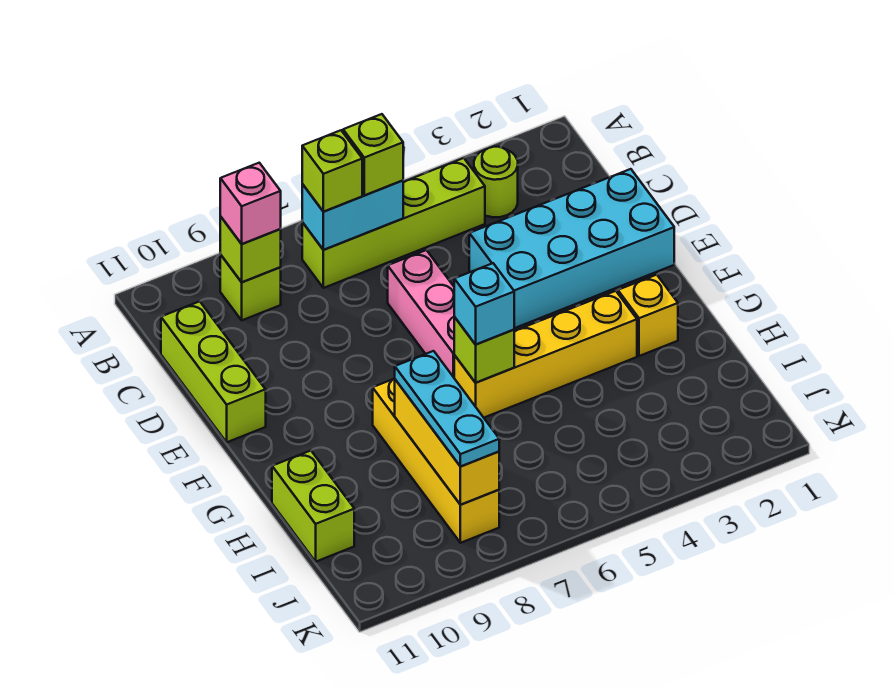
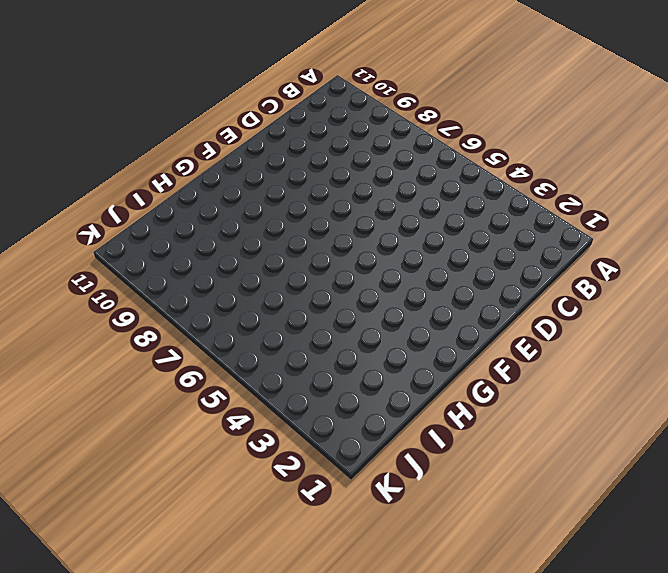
none -> lime round brick B3 level 1
none -> lime brick B4:B7 level 1
none -> lime brick B9 level 1

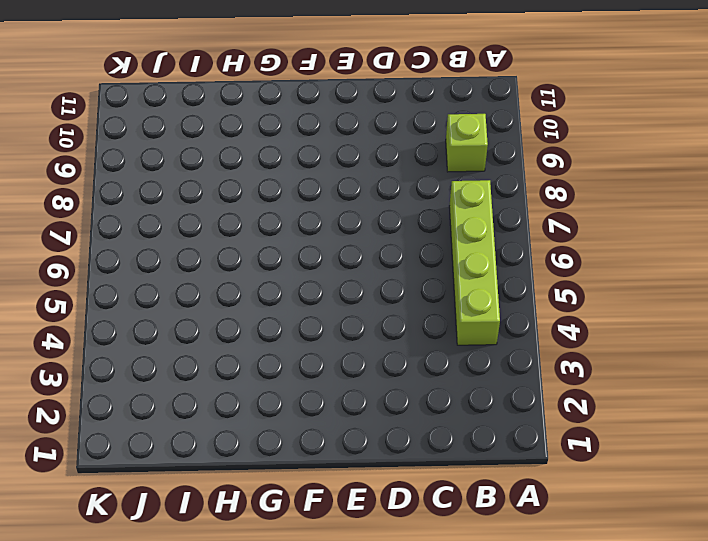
none -> lime round brick B3 level 1
none -> lime brick C11:E11 level 1
none -> cyan brick D1:E4 level 1

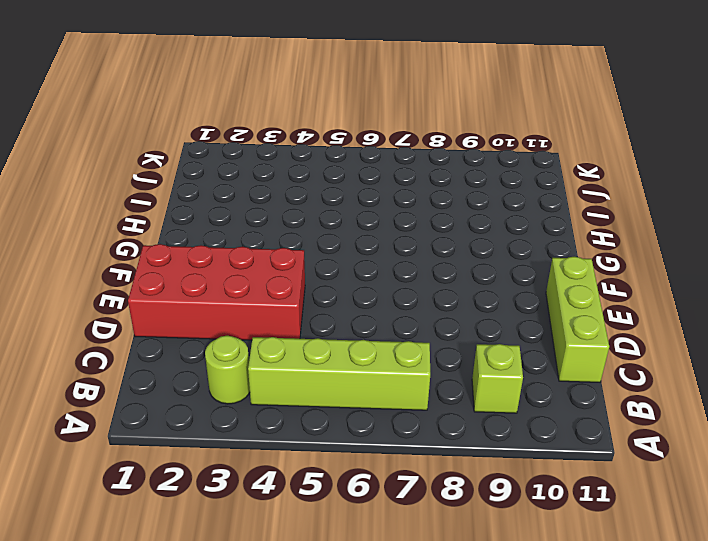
red brick D1:E4 level 1 -> cyan brick D1:E4 level 1
none -> pink brick D6:F6 level 1
none -> yellow brick G2 level 1
none -> yellow brick G3:G6 level 1

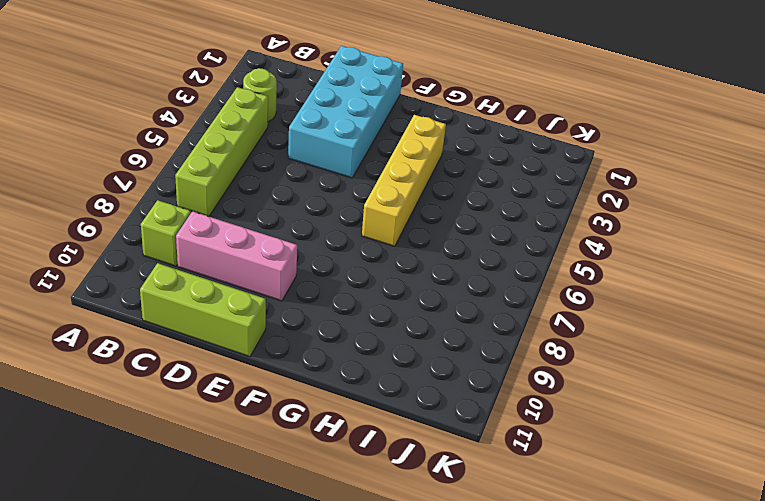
pink brick C9:E9 level 1 -> pink brick D6:F6 level 1
none -> yellow brick G2 level 1
none -> yellow brick G8:J8 level 1
none -> lime brick H11:I11 level 1

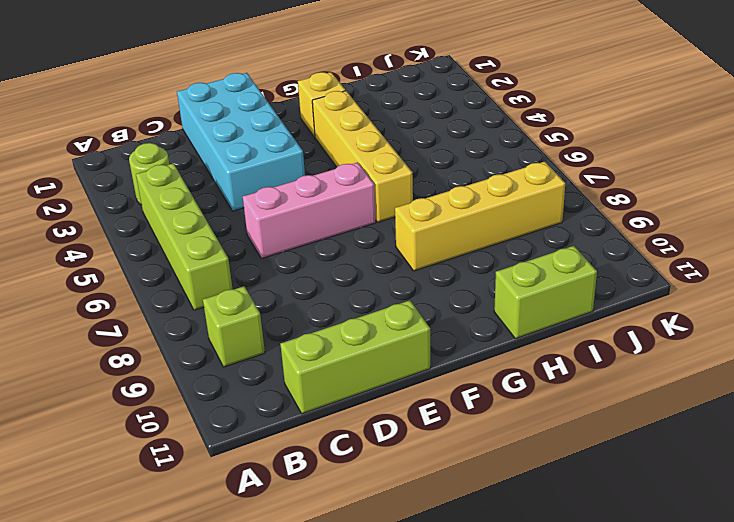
none -> cyan brick B6:B7 level 2
none -> lime brick B9 level 2
none -> lime brick G6 level 2

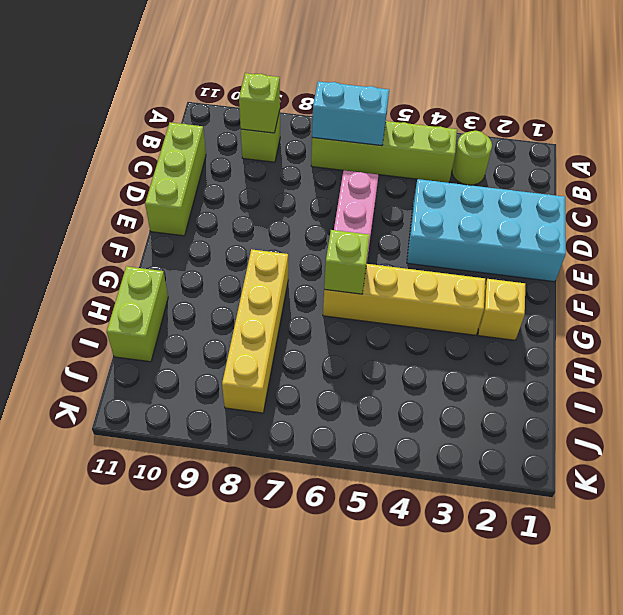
none -> yellow brick H8:J8 level 2
none -> lime brick B6 level 3
none -> lime brick B7 level 3

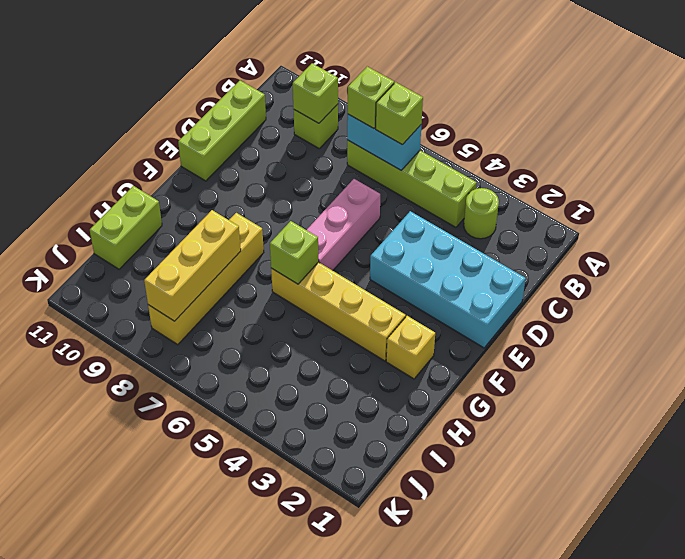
none -> pink brick B9 level 3
none -> cyan brick G6 level 3
none -> cyan plate H8:J8 level 3

